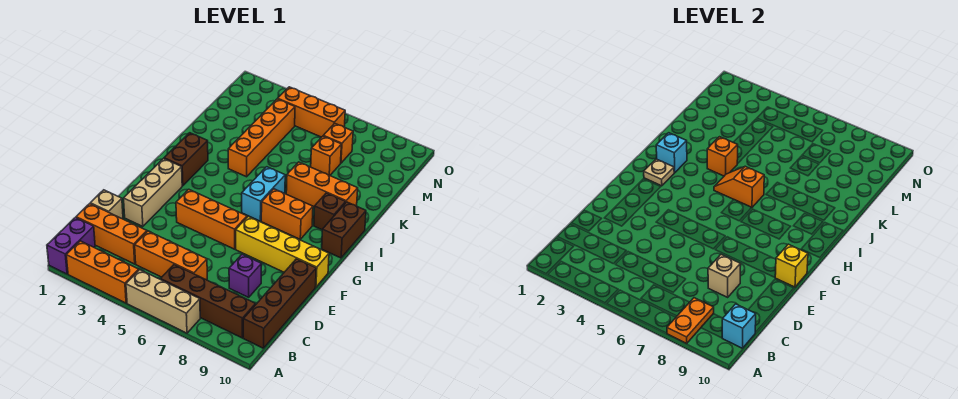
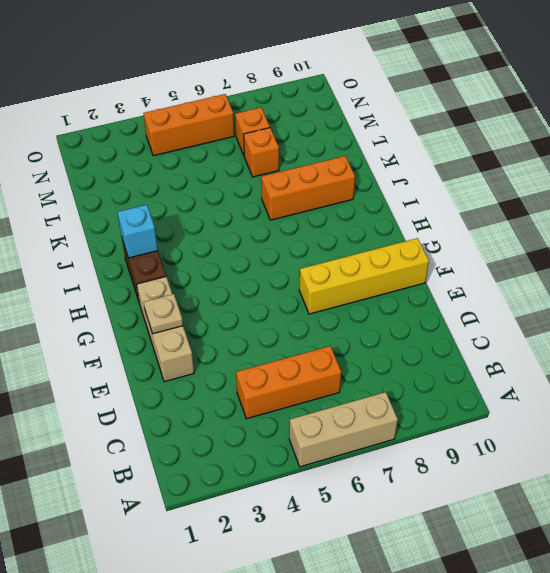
tan plate F2 level 2 -> tan plate H2 level 2
none -> purple brick A1:B1 level 1
none -> orange brick A2:A4 level 1
none -> brown brick B6:B9 level 1
none -> brown brick B10:E10 level 1

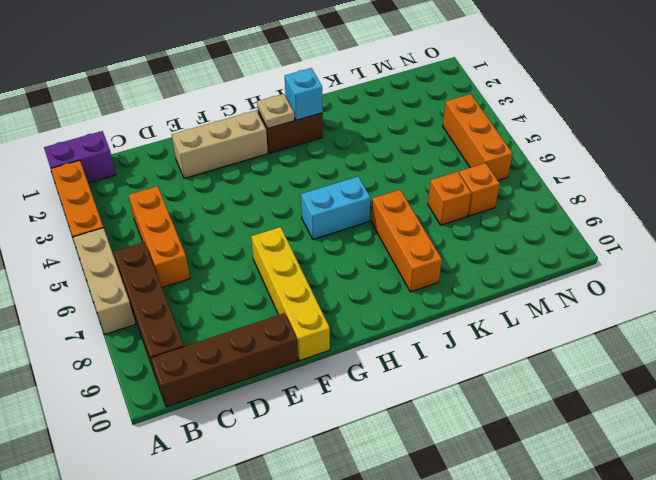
none -> orange brick C1:C3 level 1
none -> tan brick D1 level 1
none -> purple brick D8 level 1
none -> orange brick F4:F6 level 1

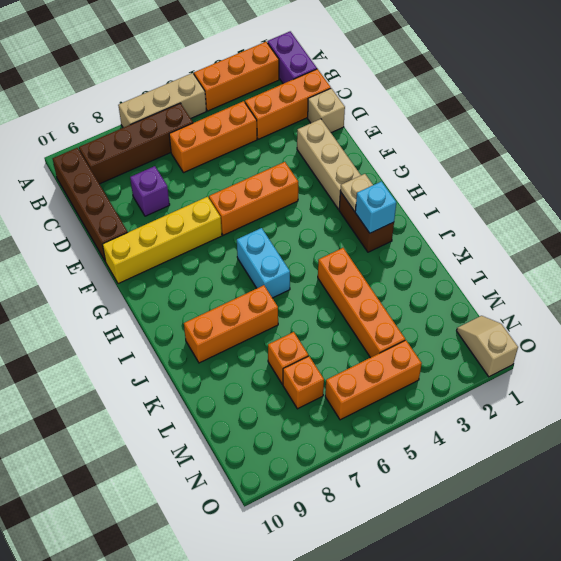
tan slope N1:O1 level 1 top O -> none
none -> orange brick H7:H8 level 1
none -> brown brick H10:I10 level 1
none -> brown brick I9 level 1
none -> orange plate A8:B8 level 2

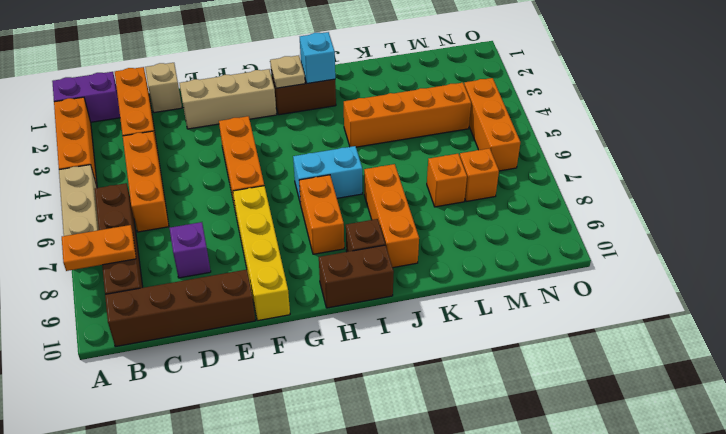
none -> cyan brick B10 level 2
none -> tan brick D8 level 2
none -> yellow brick F10 level 2
none -> orange slope I5:I6 level 2 top 6

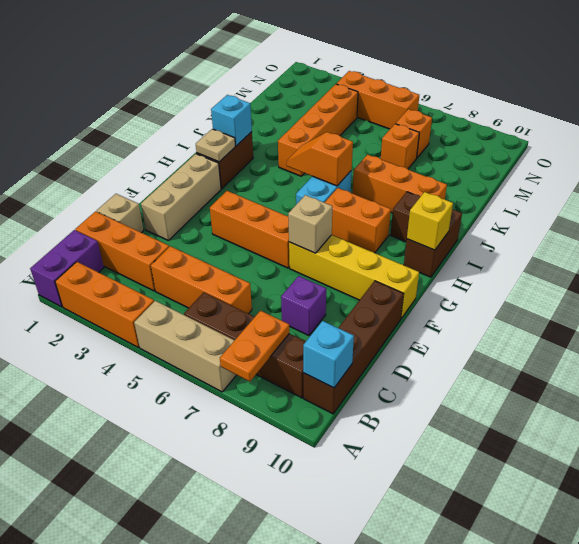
tan brick F7 level 2 -> tan brick D8 level 2
yellow brick H10 level 2 -> yellow brick F10 level 2
none -> orange brick J4 level 2

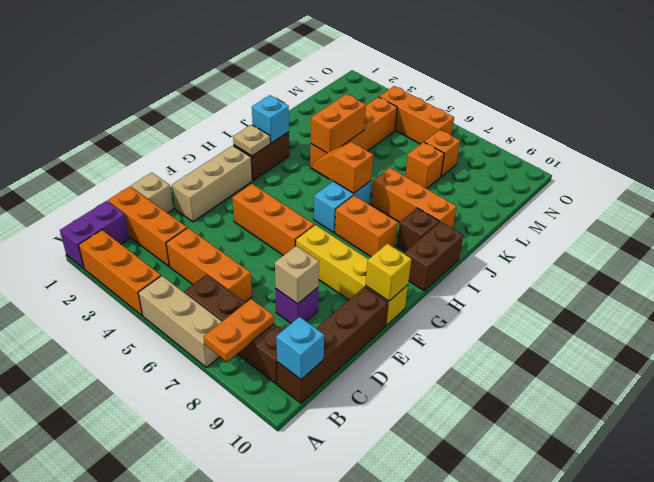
orange brick J4:K4 level 2 -> orange brick J4 level 2

